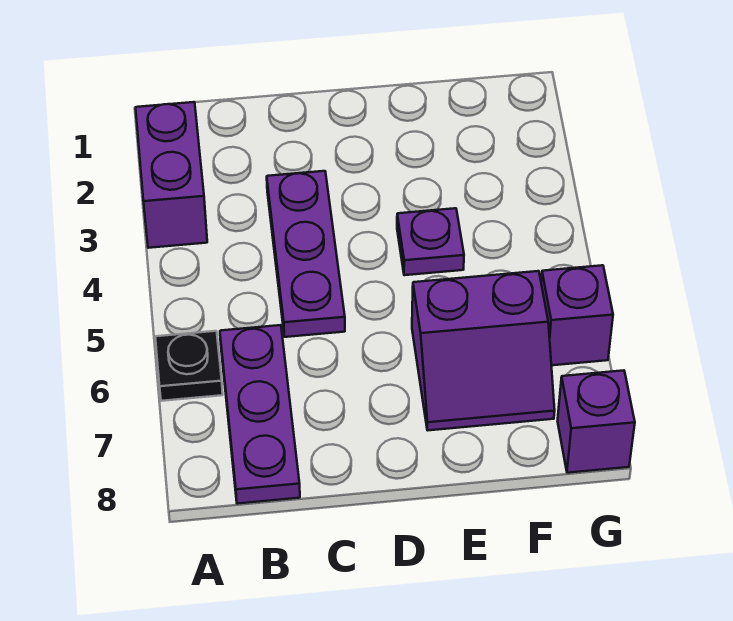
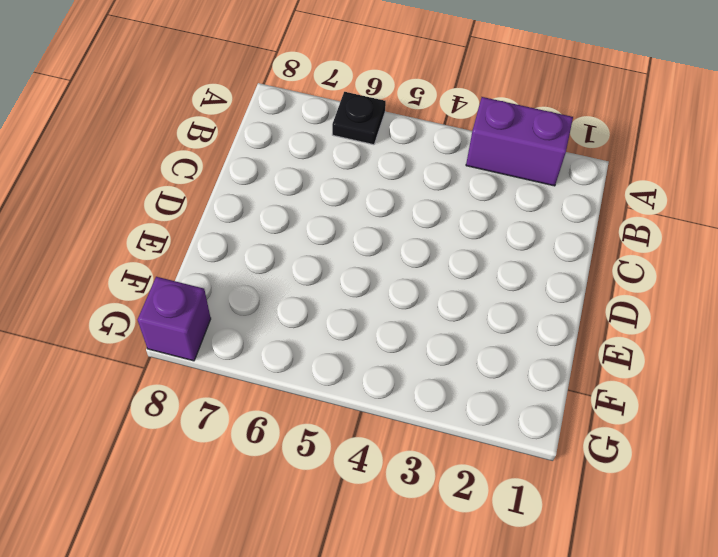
none -> purple plate B6:B8 level 1
none -> purple plate C3:C5 level 1

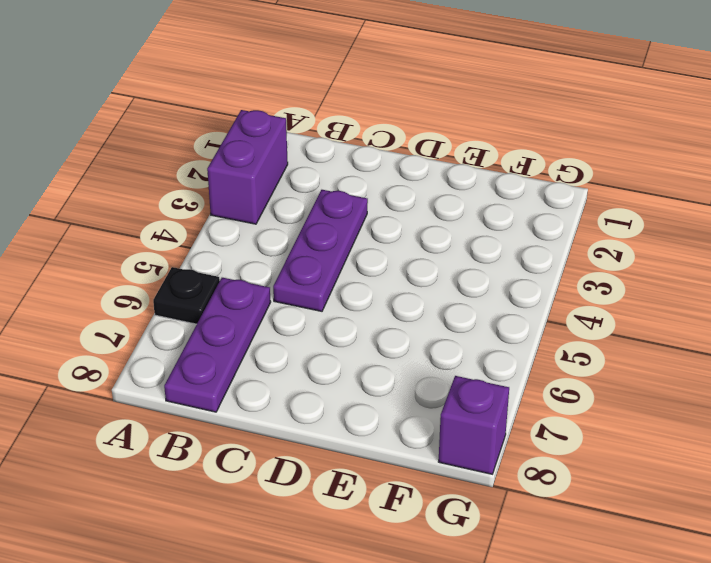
none -> purple plate E4 level 1
none -> purple slope E6:F7 level 1 top 6

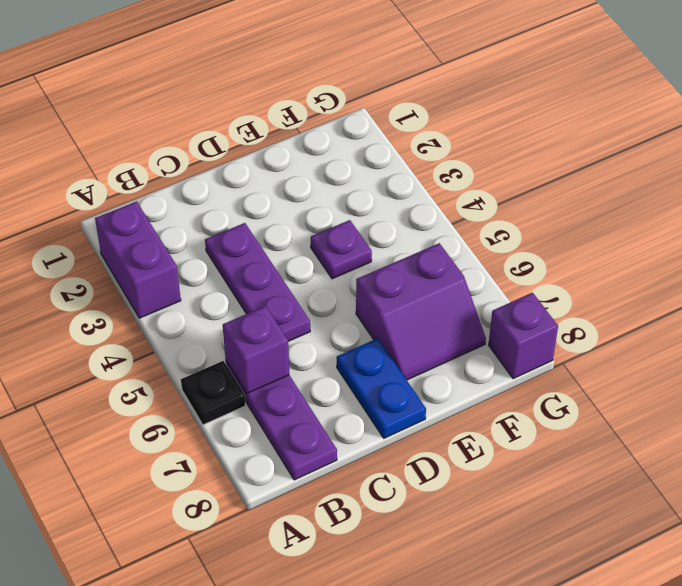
purple brick B6 level 2 -> purple brick G6 level 1
blue plate D7:D8 level 1 -> none

